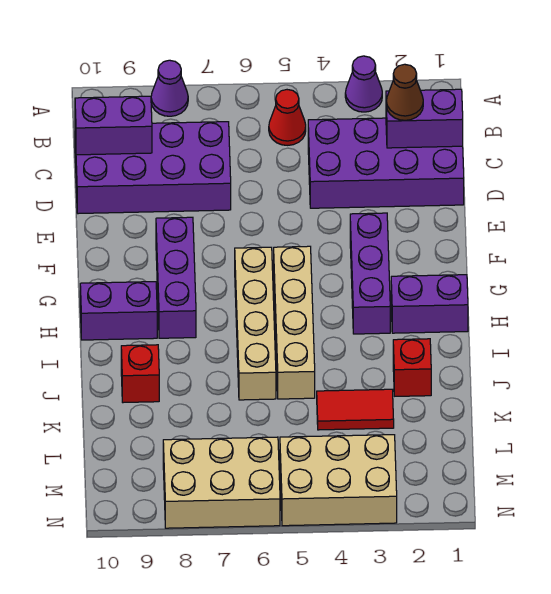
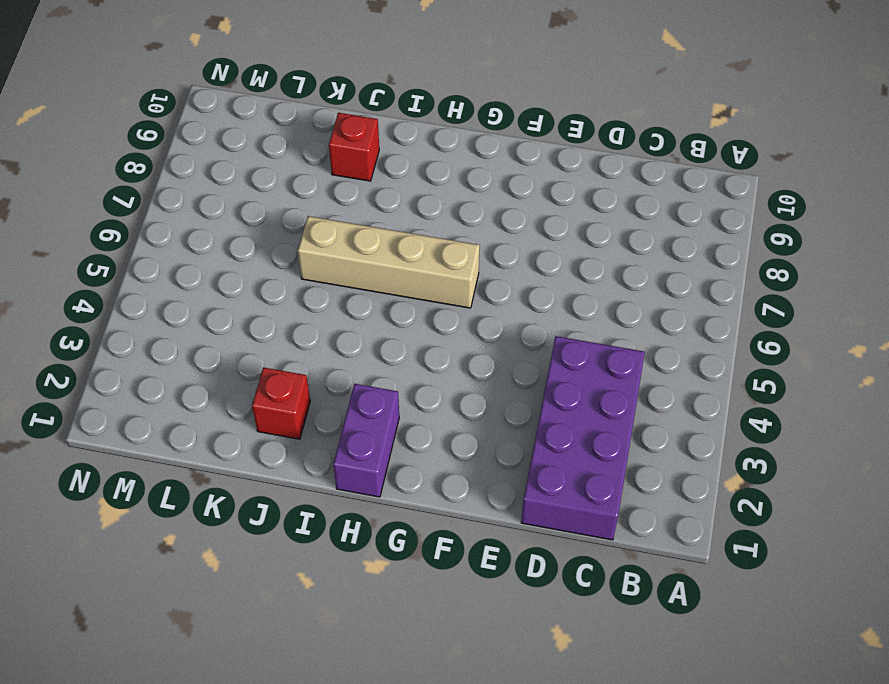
none -> purple cone A3 level 1
none -> purple cone A8 level 1
none -> red cone B5 level 1

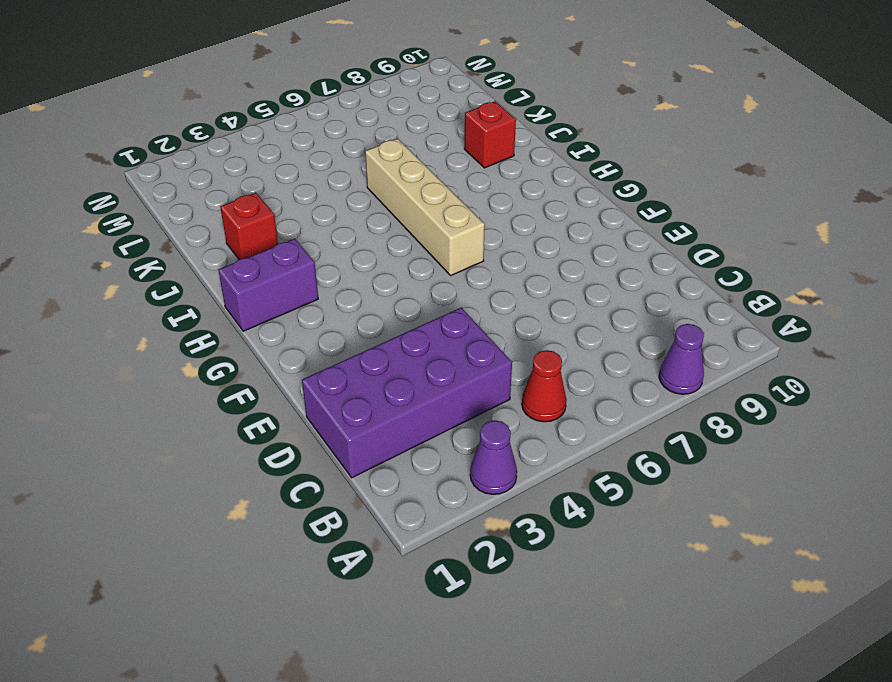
none -> purple brick C7:D10 level 1
none -> purple brick F3:H3 level 1
none -> purple brick F8:H8 level 1

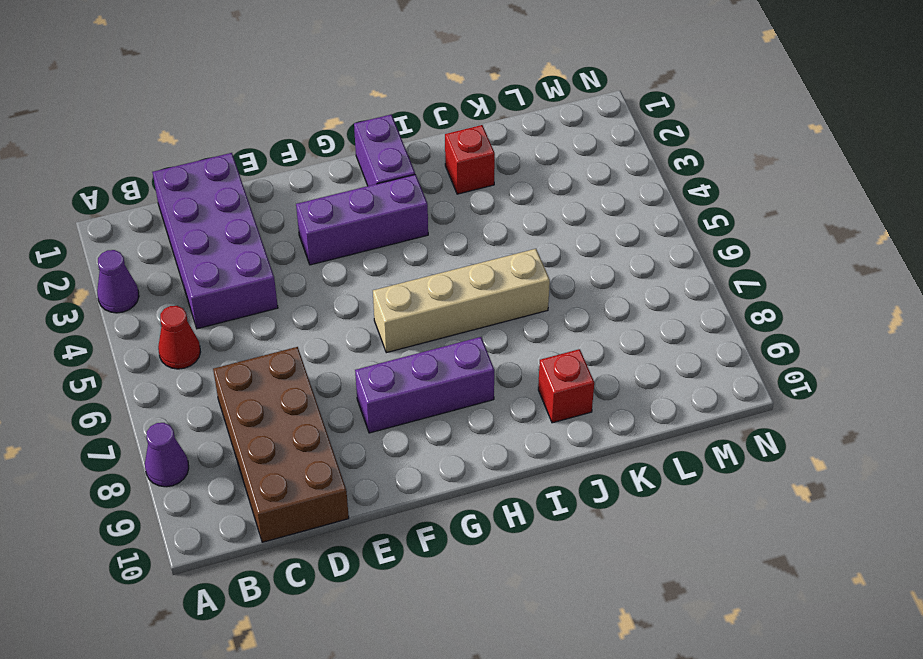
brown brick C7:D10 level 1 -> purple brick C7:D10 level 1
none -> tan brick G5:J5 level 1
none -> purple brick H9:H10 level 1
none -> red tile K3:K4 level 1

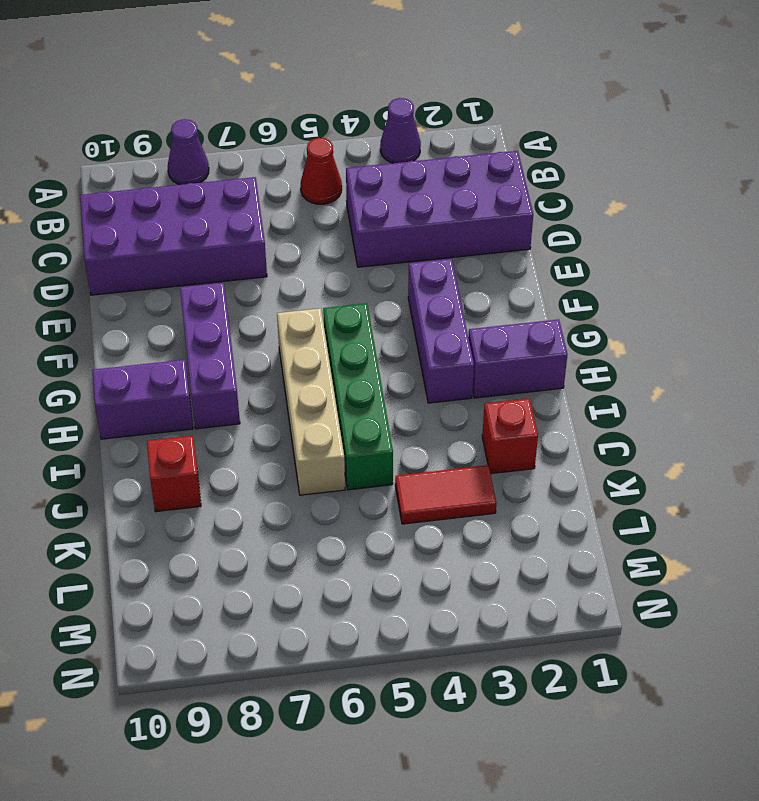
green brick G5:J5 level 1 -> tan brick G5:J5 level 1
none -> tan brick M3:N5 level 1
none -> tan brick M6:N8 level 1
none -> purple brick C1:C2 level 2

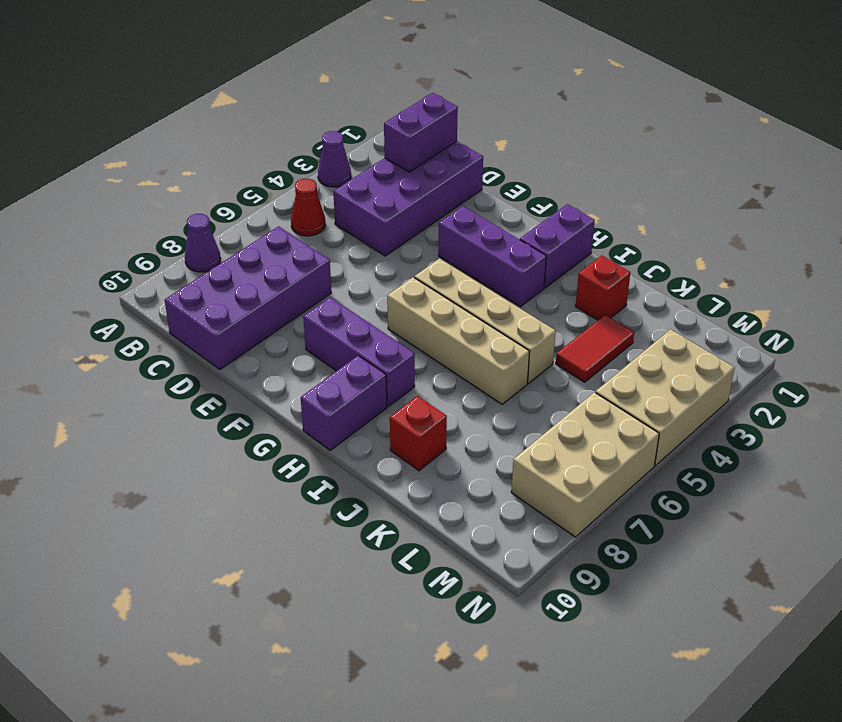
none -> purple brick C9:C10 level 2
none -> brown cone C2 level 3

